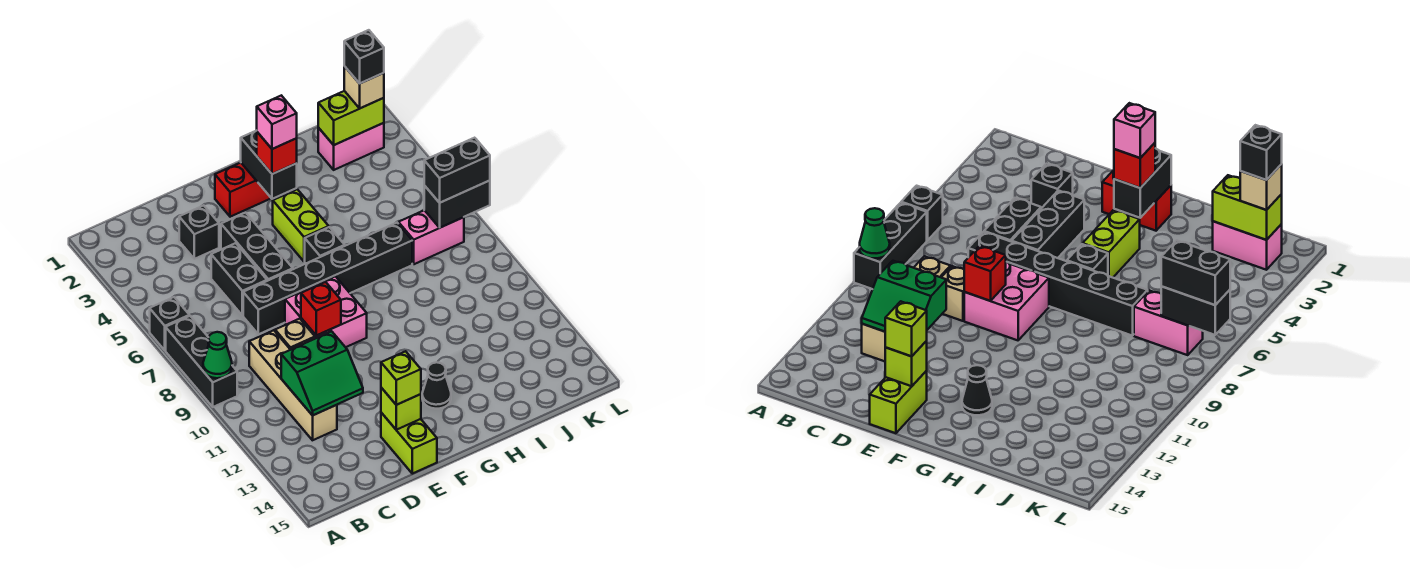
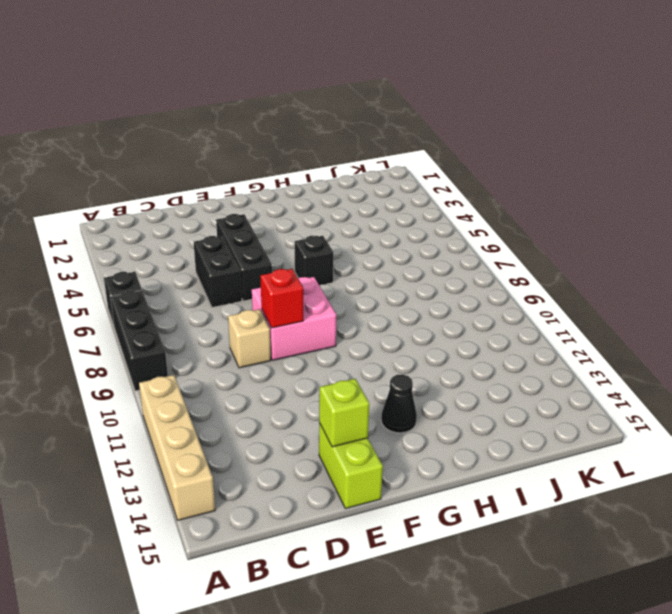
tan brick A11:A14 level 1 -> tan brick C9:C12 level 1
none -> black brick D3 level 1
none -> black brick D7:I7 level 1
none -> red brick F2:G2 level 1

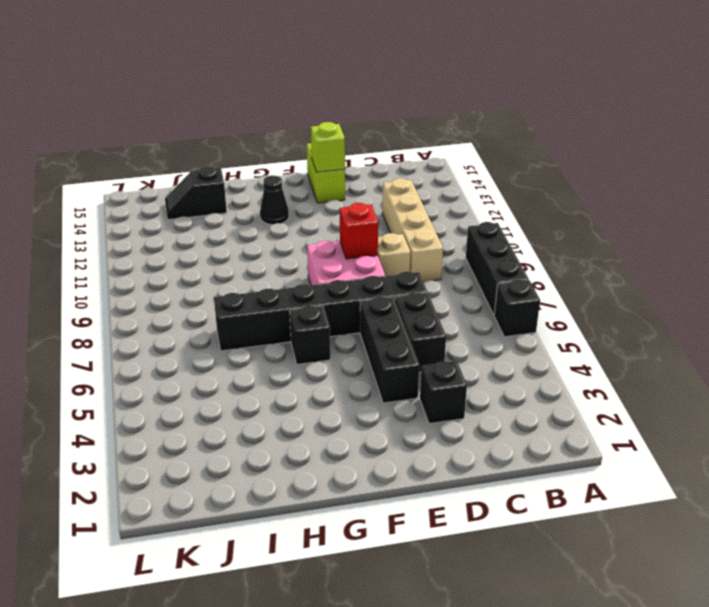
black slope I14:J14 level 1 top I -> none
none -> red brick F2:G2 level 1
none -> lime brick G4:G5 level 1
none -> pink brick J2:K2 level 1

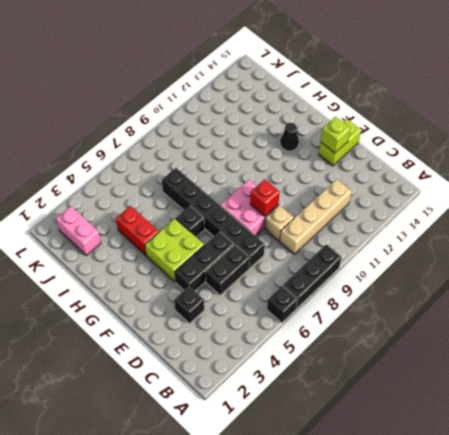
lime brick F4:G5 level 1 -> lime brick G4:G5 level 1
red brick H4:I4 level 1 -> red brick F2:G2 level 1
none -> pink brick J7:K7 level 1
none -> green cone A9 level 2
none -> green slope C11:D12 level 2 top 11

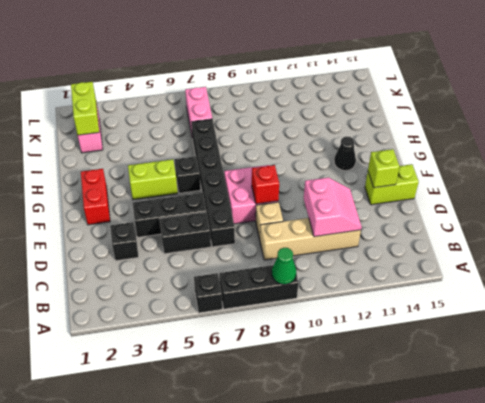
pink slope C11:D12 level 2 top 11 -> green slope C11:D12 level 2 top 11
none -> black brick G2:G3 level 2
none -> black brick K7:L7 level 2
none -> lime brick E14 level 3

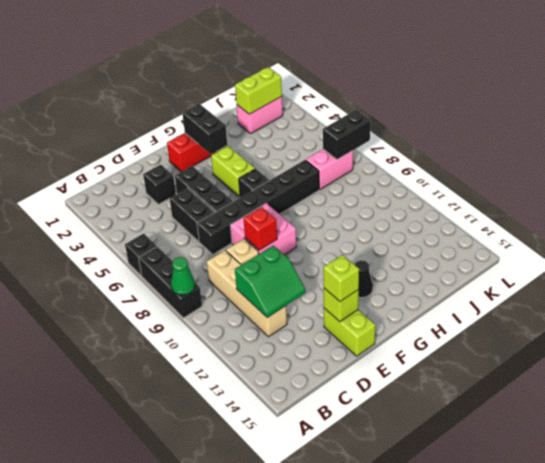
none -> red brick G3 level 3
none -> tan brick K2 level 3
none -> black brick K7:L7 level 3

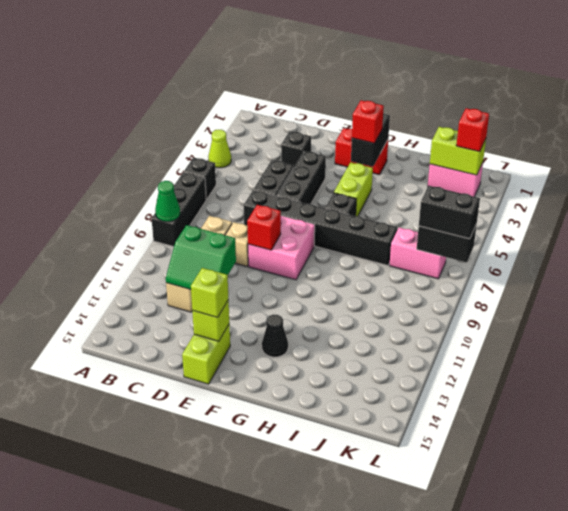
lime cone A4 level 1 -> none
red brick K2 level 3 -> tan brick K2 level 3
none -> pink brick G3 level 4
none -> black brick K2 level 4

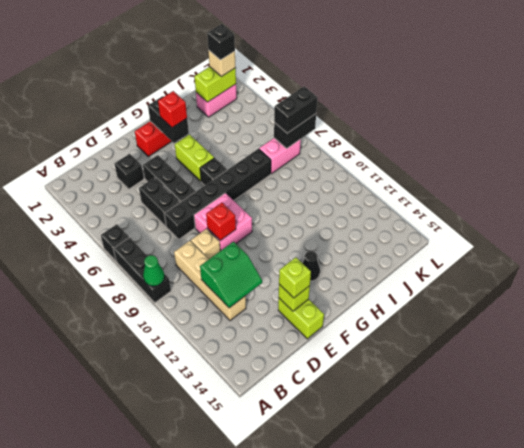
none -> pink brick G3 level 4

